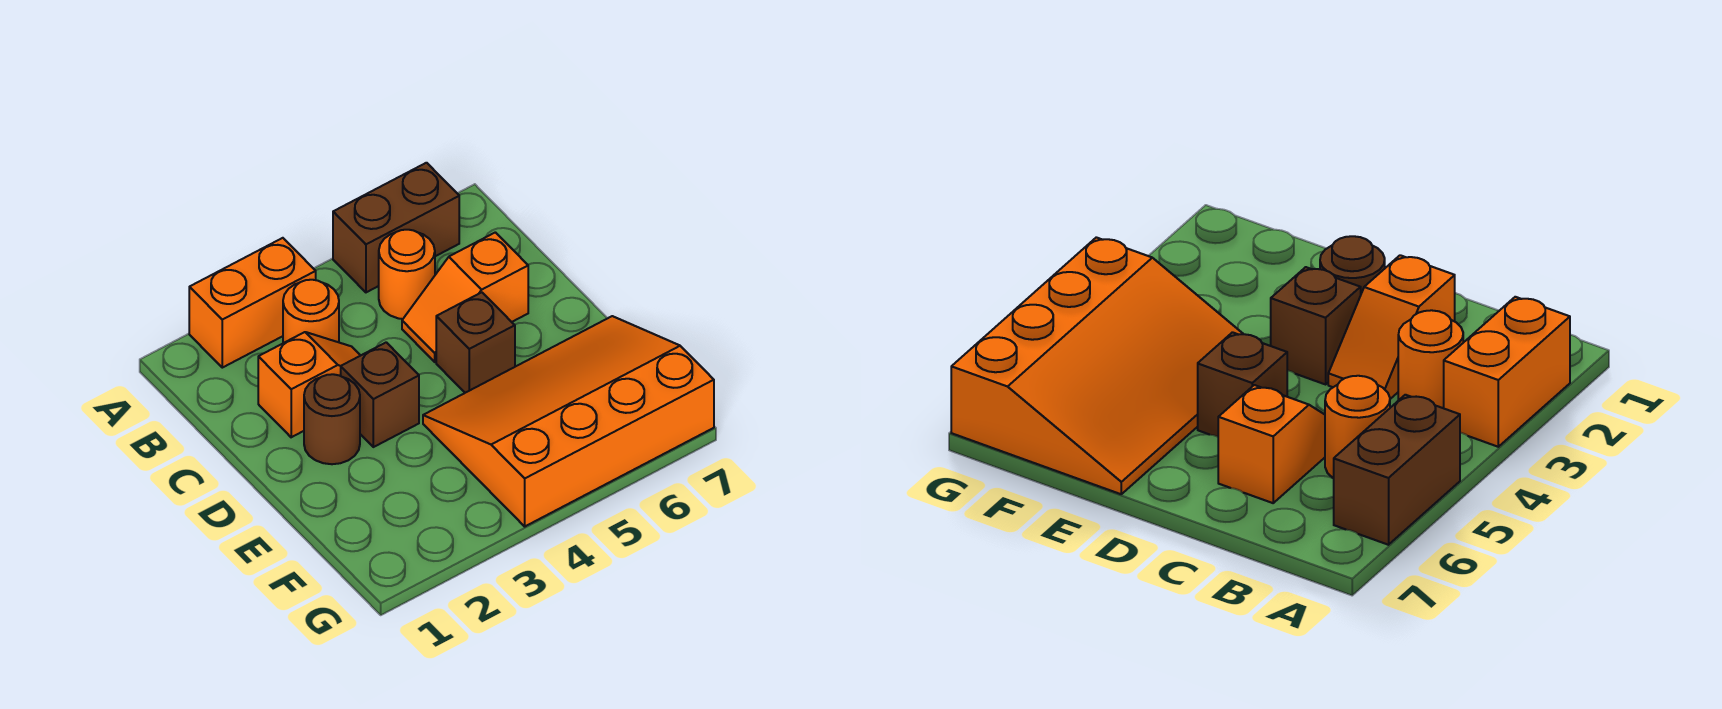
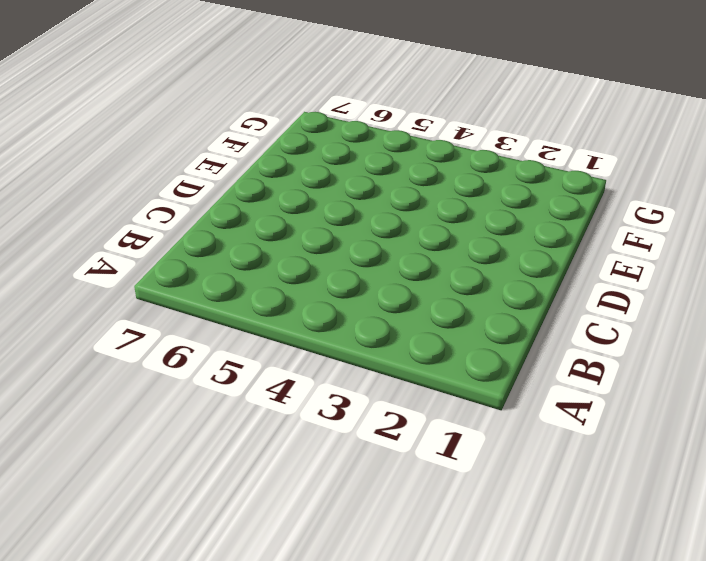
none -> orange brick A2:A3 level 1
none -> brown brick A5:A6 level 1

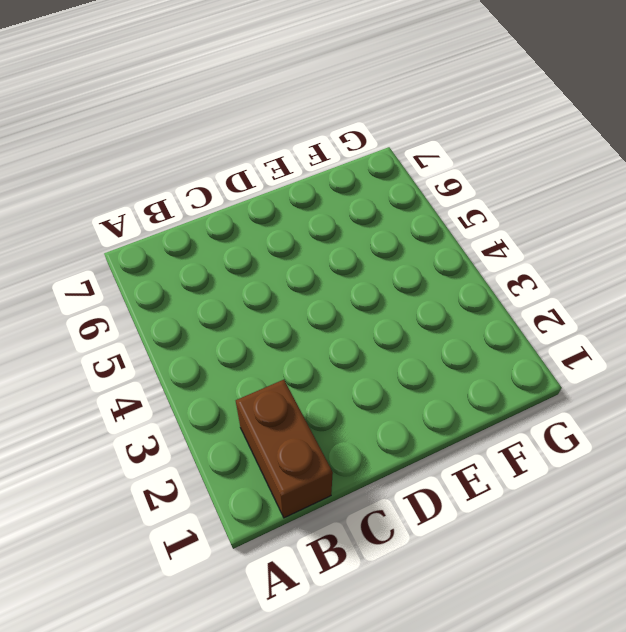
brown brick B1:B2 level 1 -> brown brick A5:A6 level 1
none -> orange brick A2:A3 level 1
none -> orange round brick B3 level 1

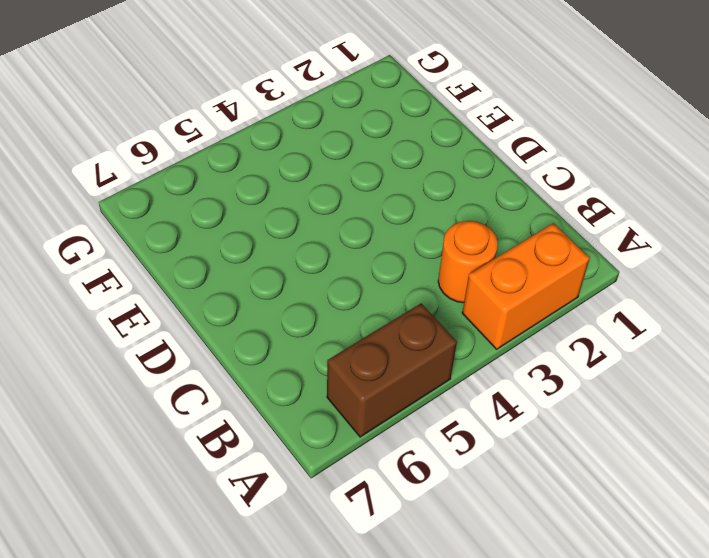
none -> orange round brick B5 level 1
none -> orange slope C2:C3 level 1 top 2

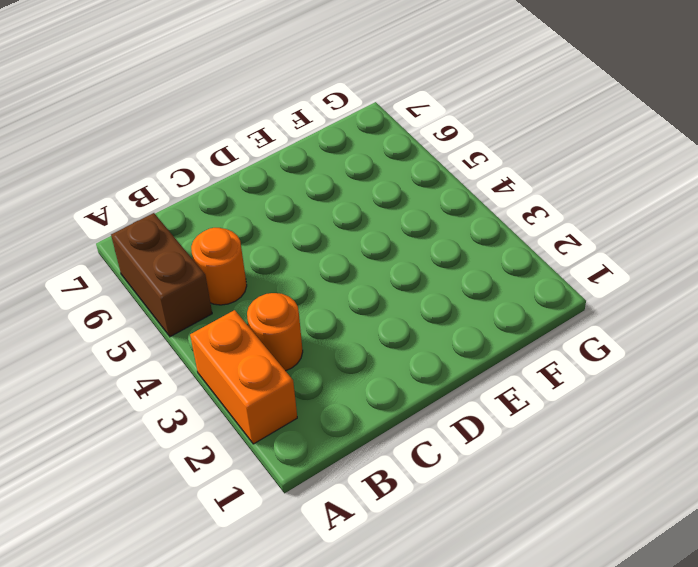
none -> orange slope C2:C3 level 1 top 2
none -> orange slope C5:C6 level 1 top 6

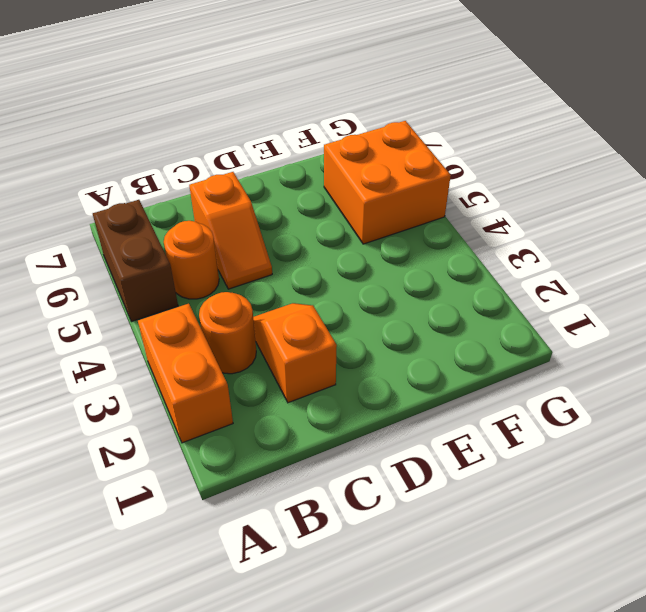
orange brick F5:G6 level 1 -> orange slope E4:G7 level 1 top G
none -> brown round brick D2 level 1
none -> brown brick D3 level 1

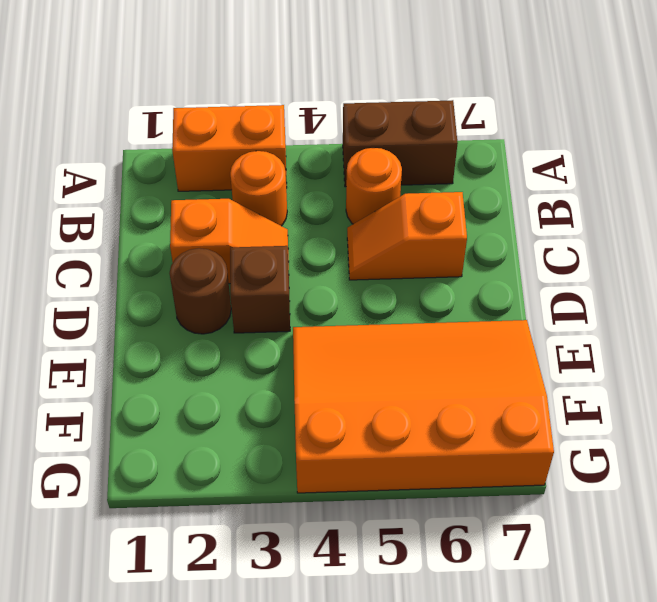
none -> brown brick D5 level 1

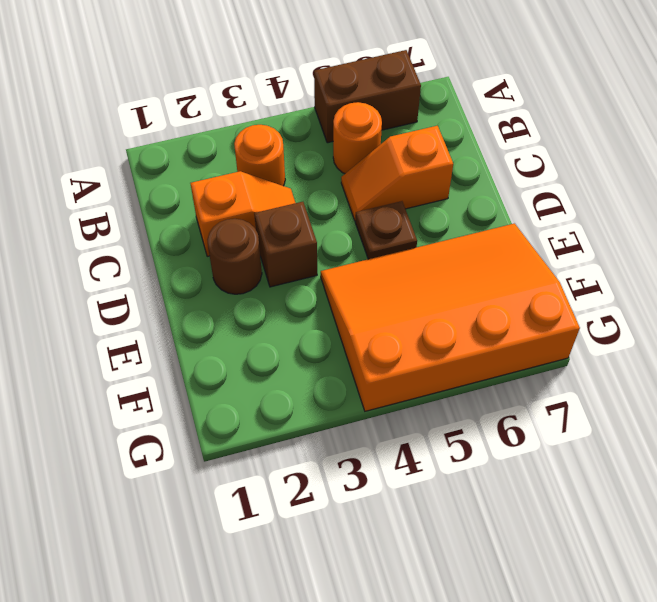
brown plate D5 level 1 -> brown brick D5 level 1
none -> orange brick A2:A3 level 1

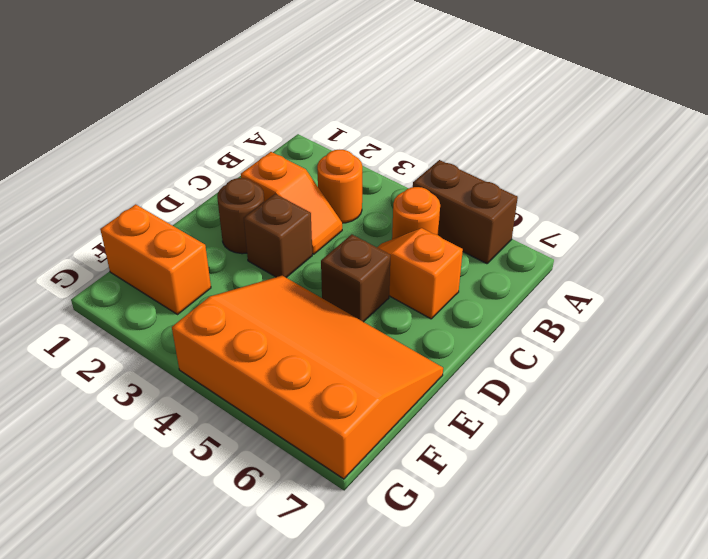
orange brick F1:F2 level 1 -> orange brick A2:A3 level 1

